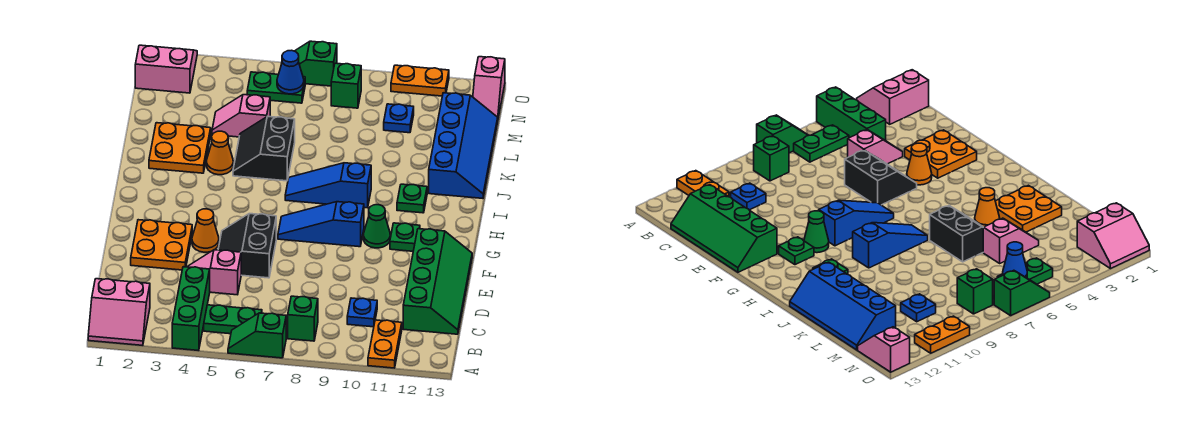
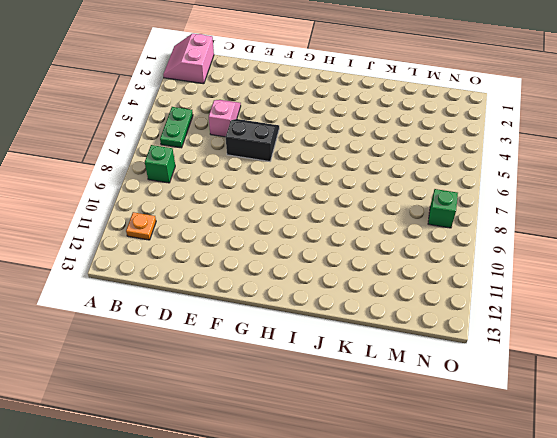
orange plate B11 level 1 -> orange plate A11:B11 level 1
none -> green brick A4:C4 level 1
none -> green slope A6:A7 level 1 top 7
none -> blue plate C10 level 1
none -> green slope C12:F13 level 1 top 12

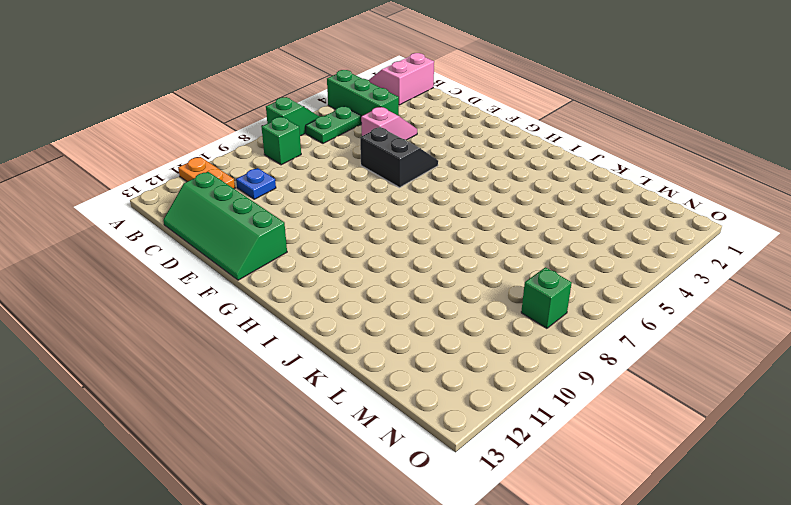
none -> orange plate E2:F3 level 1
none -> orange cone F4 level 1
none -> blue slope G7:G9 level 1 top 9
none -> green cone G10 level 1

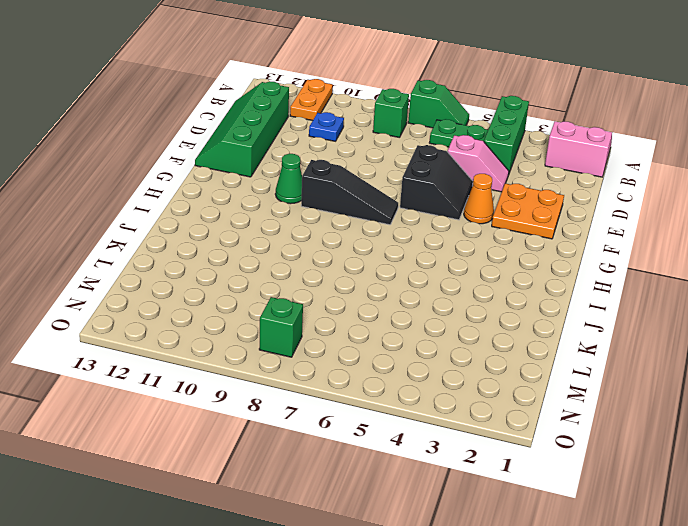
black slope G7:G9 level 1 top 9 -> blue slope G7:G9 level 1 top 9
none -> green plate G11 level 1
none -> blue slope I7:I9 level 1 top 9
none -> green plate I11 level 1
none -> orange plate J2:K3 level 1

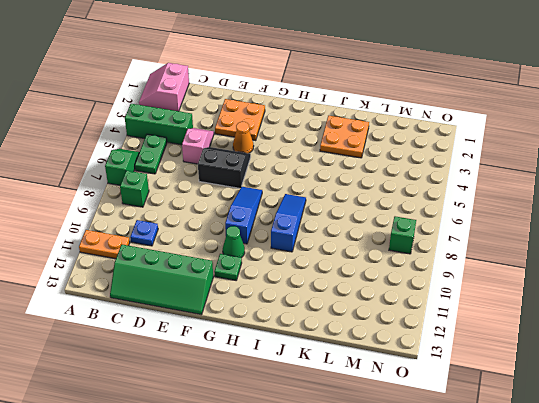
none -> green plate I11 level 1
none -> orange cone J4 level 1
none -> black slope J5:K6 level 1 top 6
none -> blue slope J12:M13 level 1 top 12

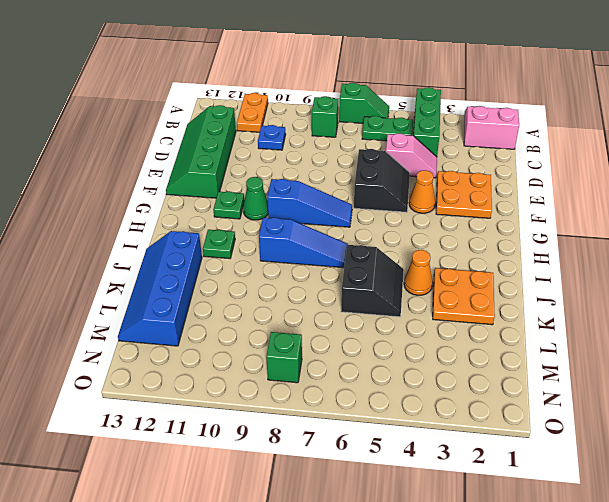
none -> pink slope L4:L5 level 1 top 5
none -> blue plate M10 level 1
none -> pink slope N1:O2 level 1 top N
none -> green plate N5:N6 level 1

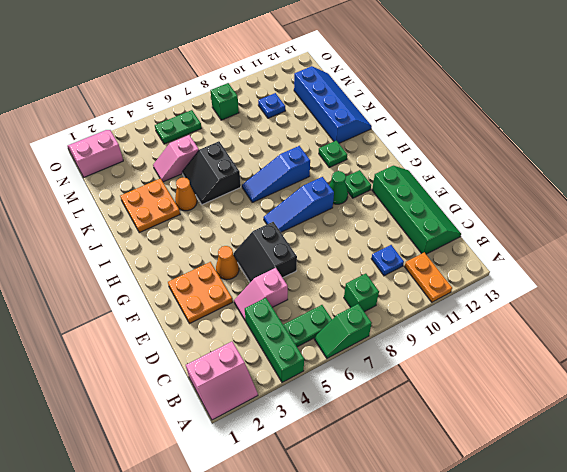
none -> pink slope N13:O13 level 1 top O
none -> green slope O6:O7 level 1 top 7
none -> orange plate O10:O11 level 1
none -> blue cone N6 level 2

